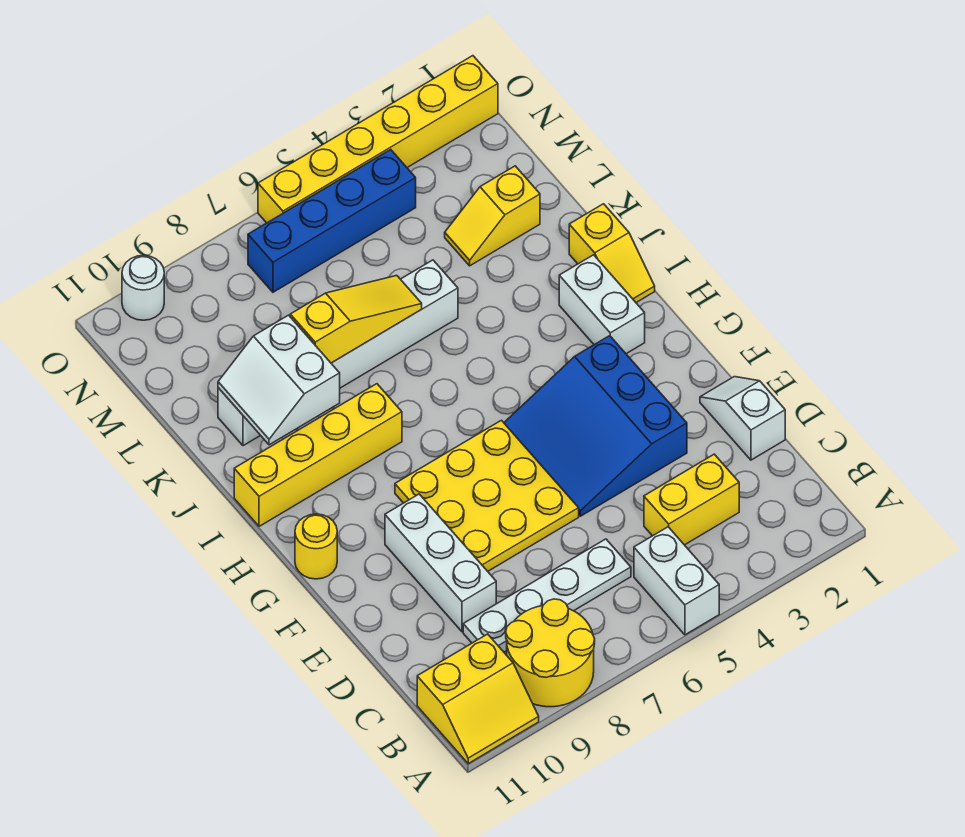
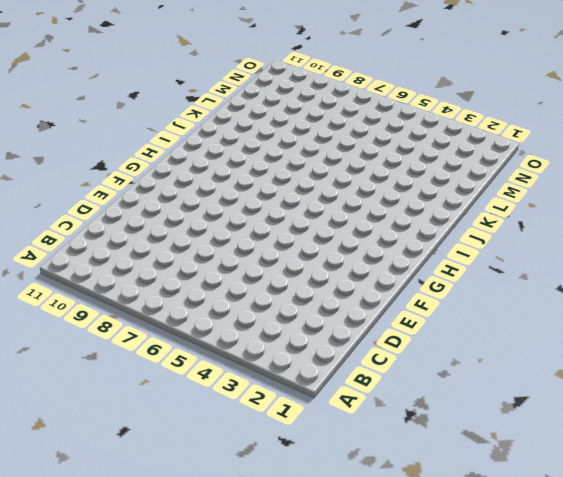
none -> white brick A5:B5 level 1
none -> yellow round brick A8:B9 level 1
none -> yellow slope A10:B11 level 1 top B

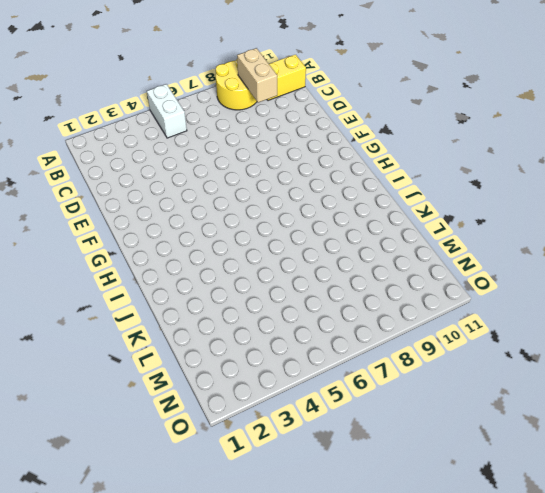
tan brick B9:C9 level 2 -> none
none -> yellow brick C3:C4 level 1
none -> white plate C6:C9 level 1
none -> white slope D1:E1 level 1 top D

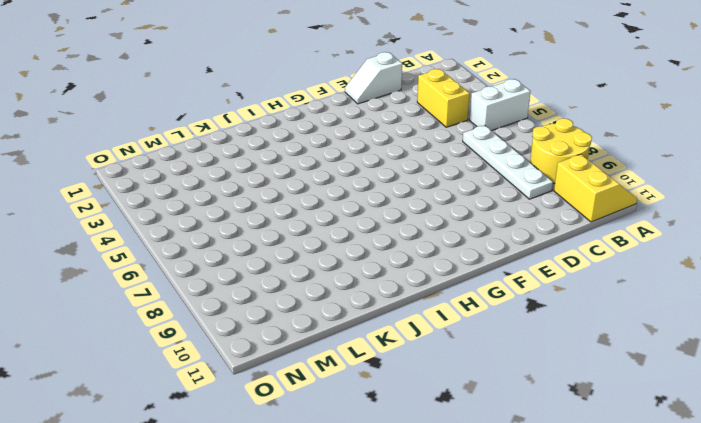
none -> white brick D9:F9 level 1
none -> blue slope E3:G5 level 1 top 3
none -> yellow plate E6:G8 level 1

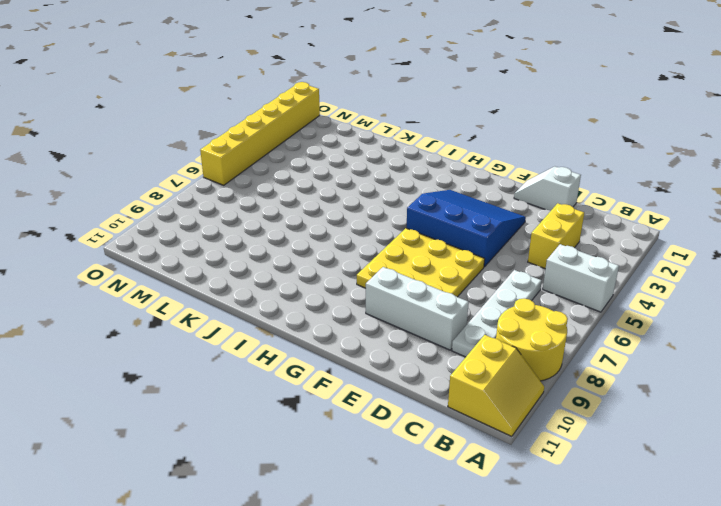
blue slope E3:G5 level 1 top 5 -> blue slope E3:G5 level 1 top 3
none -> yellow round brick G11 level 1
none -> white brick H2:I2 level 1
none -> yellow slope I1:J1 level 1 top J

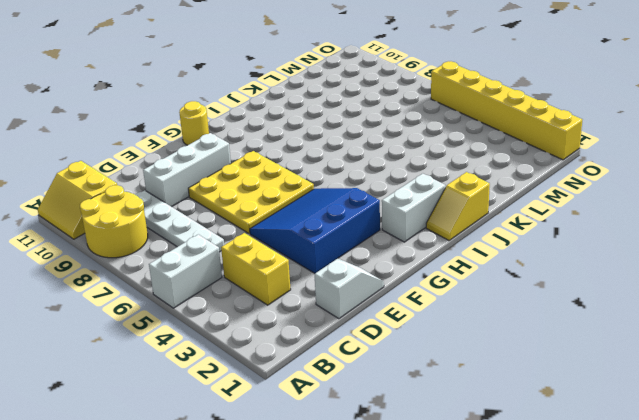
none -> yellow brick I8:I11 level 1
none -> white brick K5:K10 level 1
none -> yellow slope L2:L3 level 1 top 2

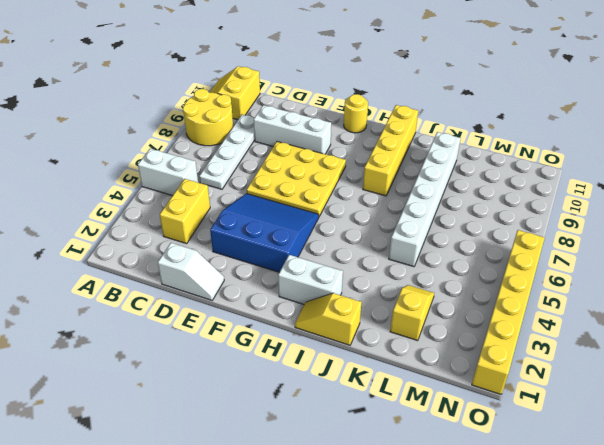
none -> blue brick N4:N7 level 1
none -> white round brick O10 level 1
none -> white slope J9:K10 level 2 top 9

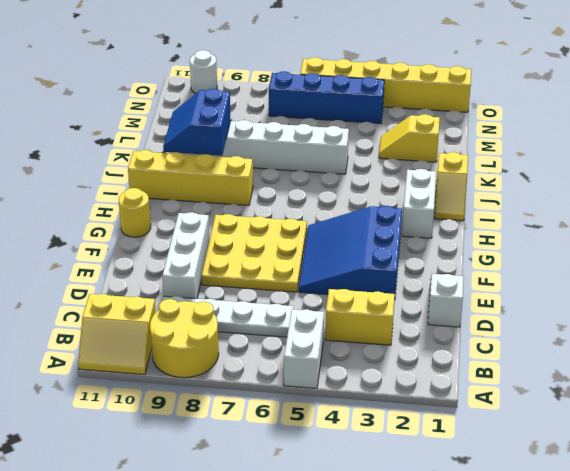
blue slope J9:K10 level 2 top 9 -> white slope J9:K10 level 2 top 9
none -> yellow slope K6:K8 level 2 top 8

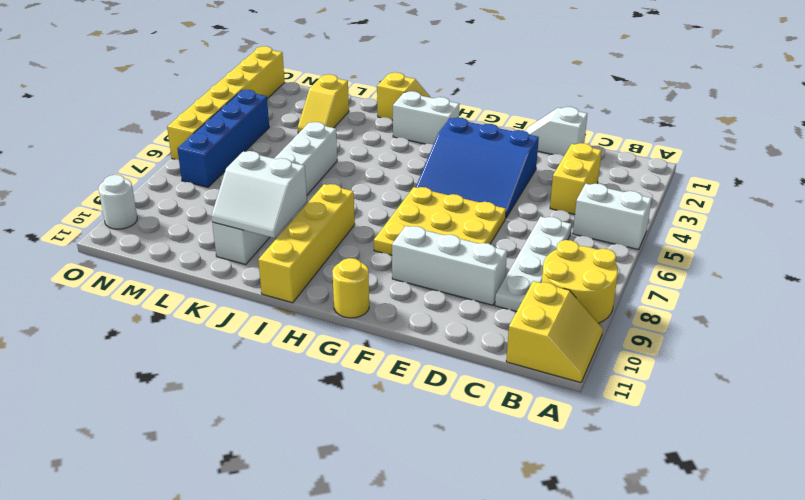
none -> yellow slope K6:K8 level 2 top 8

